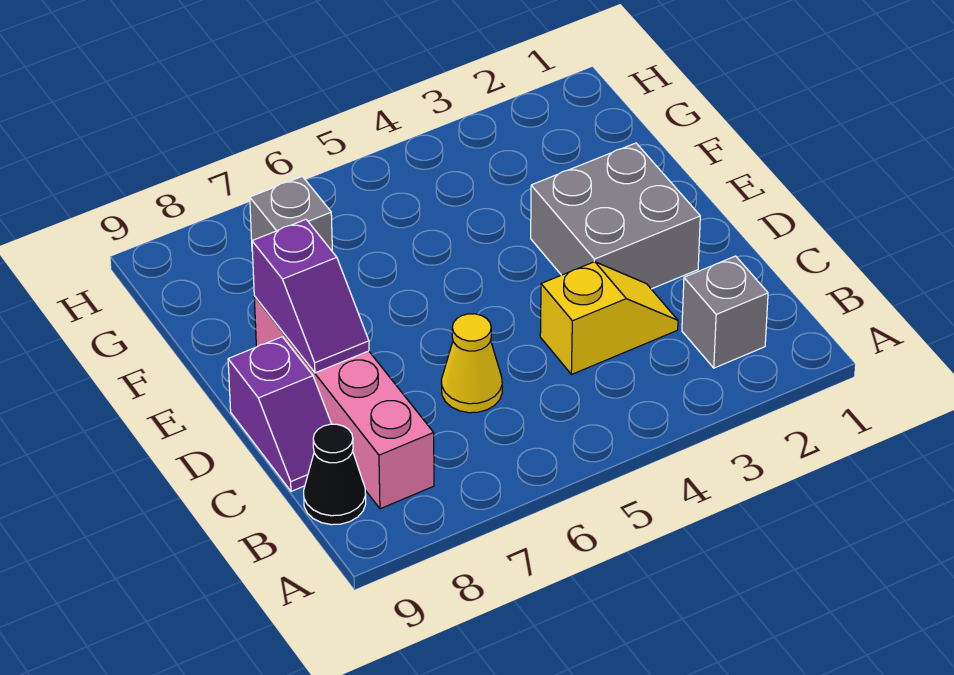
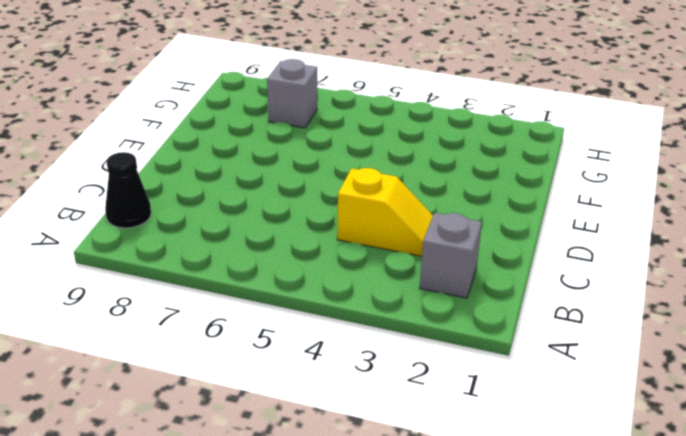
none -> pink brick B8:E8 level 1
none -> yellow cone C6 level 1

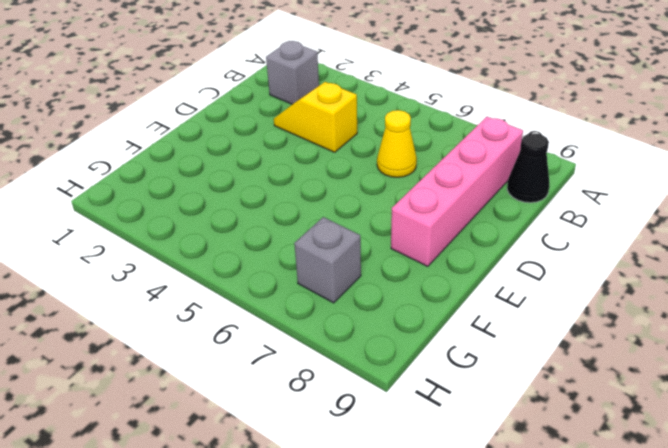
none -> purple slope C9:D9 level 1 top D
none -> grey brick D2:E3 level 1

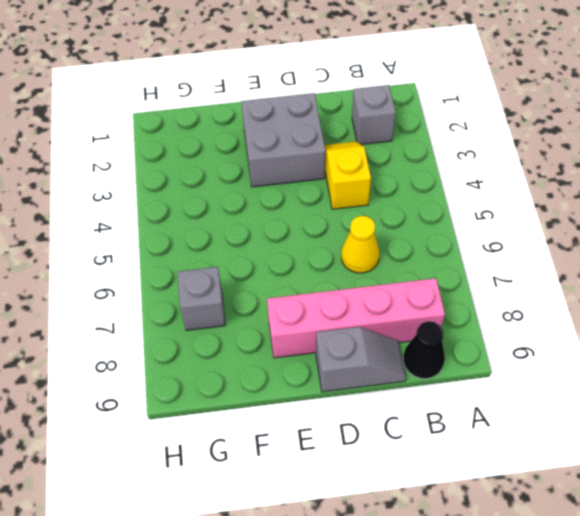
grey slope C9:D9 level 1 top D -> purple slope C9:D9 level 1 top D
none -> purple slope D8:E8 level 2 top E

